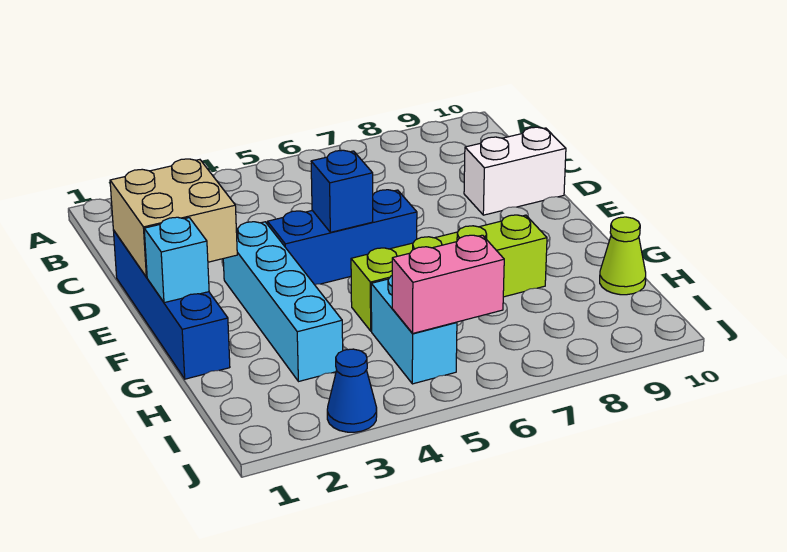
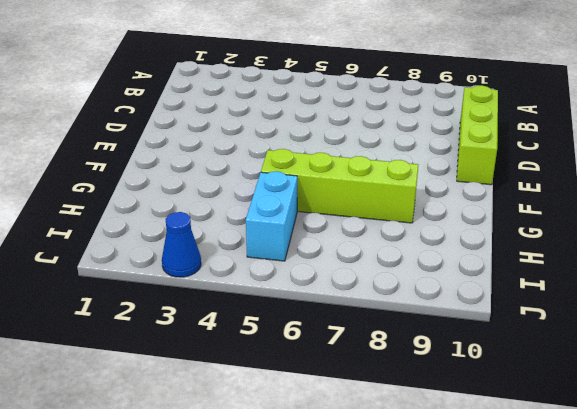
lime brick C10:E10 level 1 -> white brick D9:D10 level 1
none -> blue brick D1:G1 level 1
none -> cyan brick E3:H3 level 1
none -> blue brick E4:E6 level 1

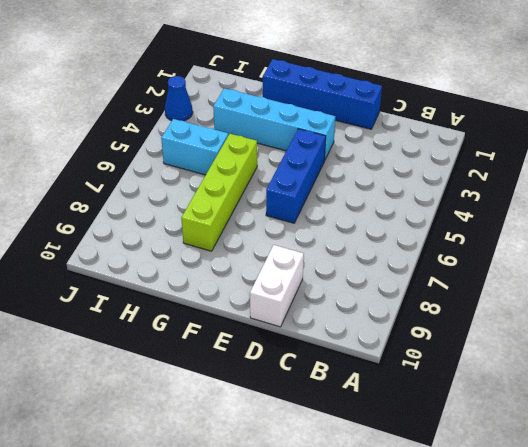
none -> lime cone H10 level 1
none -> tan brick D1:E2 level 2
none -> blue brick E5 level 2

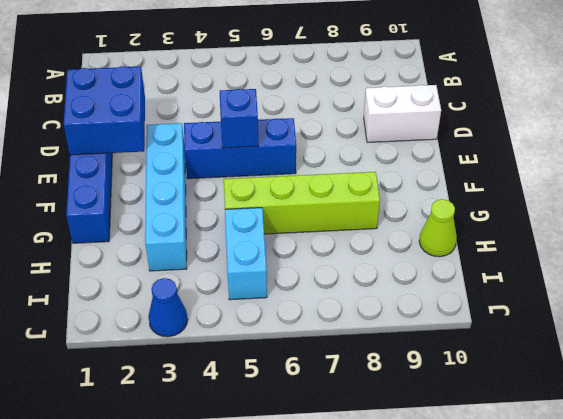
blue brick D1:E2 level 2 -> tan brick D1:E2 level 2
none -> cyan brick F1 level 2
none -> pink brick I5:I6 level 2

